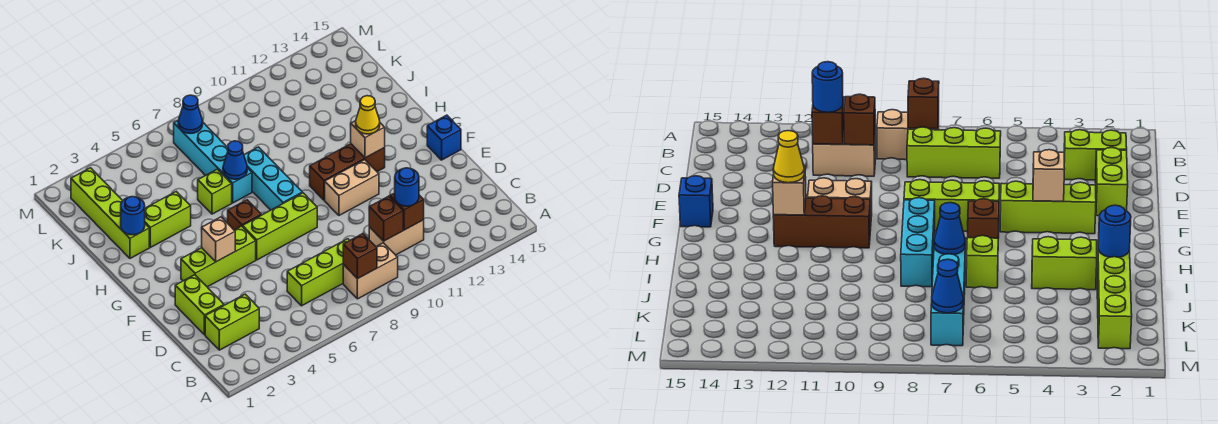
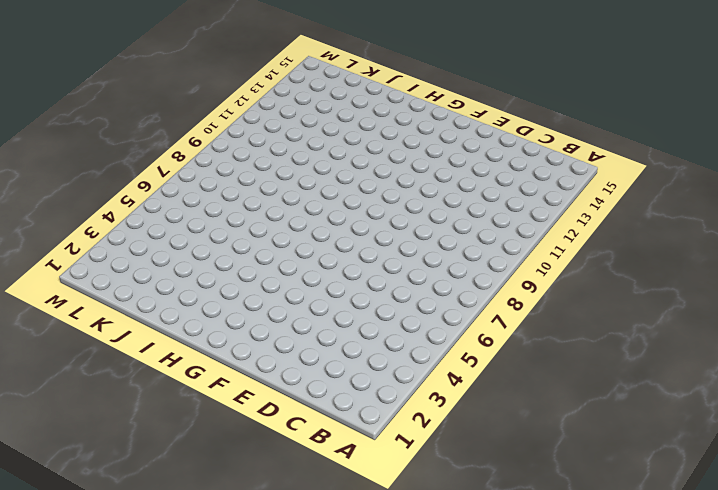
none -> tan brick B8:B9 level 1
none -> lime brick C2:C3 level 1
none -> lime brick C6:C8 level 1

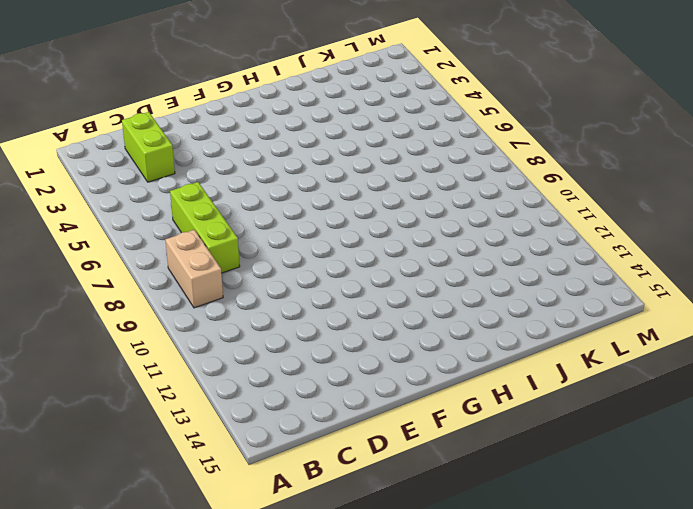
none -> tan brick C10:C11 level 1
none -> lime brick D2:E2 level 1
none -> lime brick F3:F5 level 1

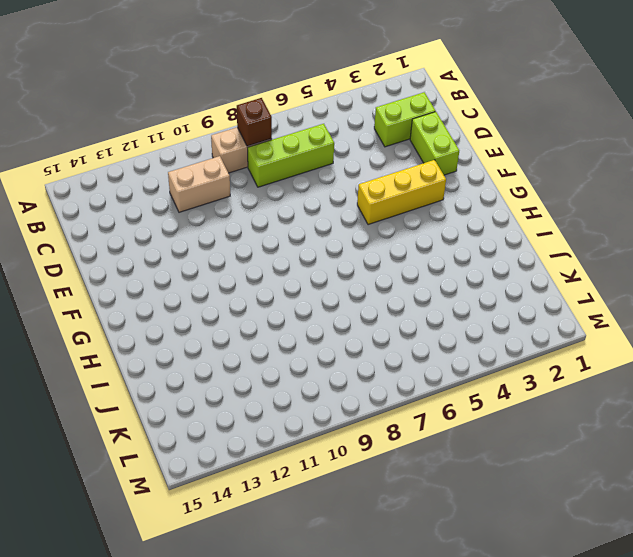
yellow brick F3:F5 level 1 -> lime brick F3:F5 level 1
none -> lime brick F6:F8 level 1
none -> tan brick F10:F11 level 1
none -> blue brick F15 level 1

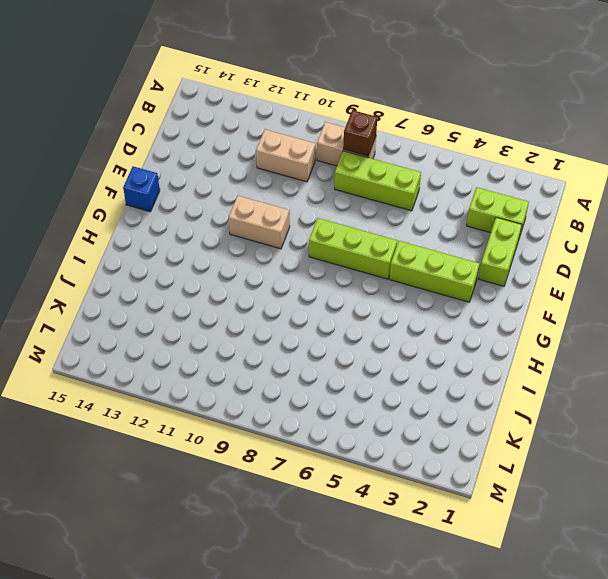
none -> brown brick G6 level 1
none -> cyan brick G8:I8 level 1
none -> brown brick G10:G12 level 1

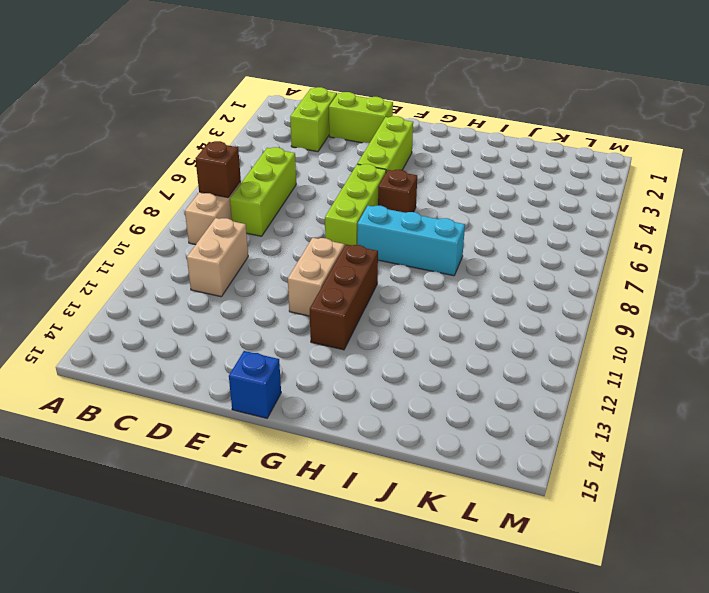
none -> lime brick I2:L2 level 1
none -> lime brick I3:I4 level 1
none -> lime brick I6 level 1

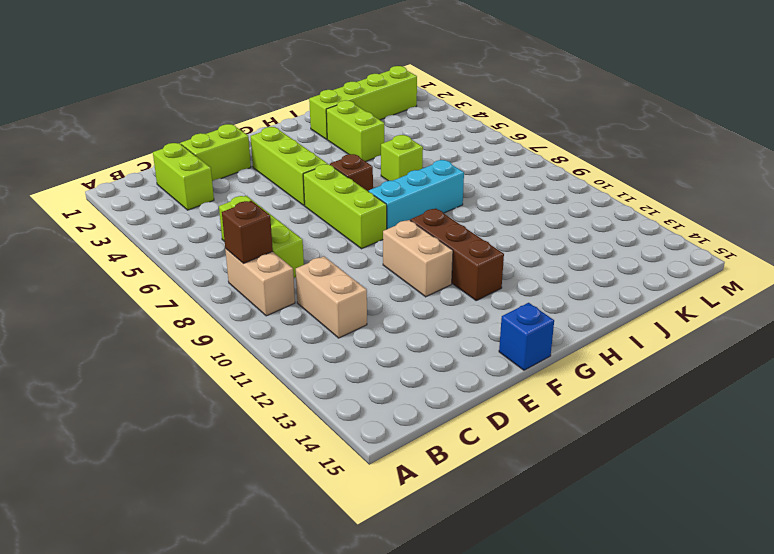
none -> cyan brick I7:L7 level 1
none -> brown brick C10 level 2
none -> brown brick C11 level 2

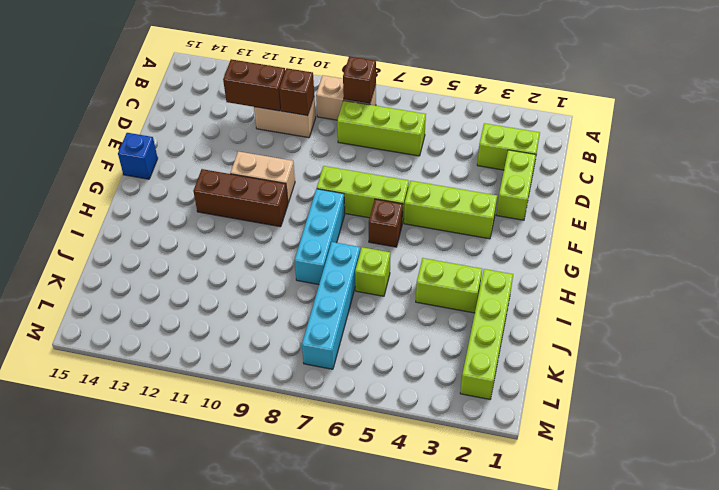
brown brick C11:C12 level 2 -> brown brick C11 level 2
none -> tan brick F4 level 2
none -> tan brick G12 level 2
none -> blue round brick I2 level 2

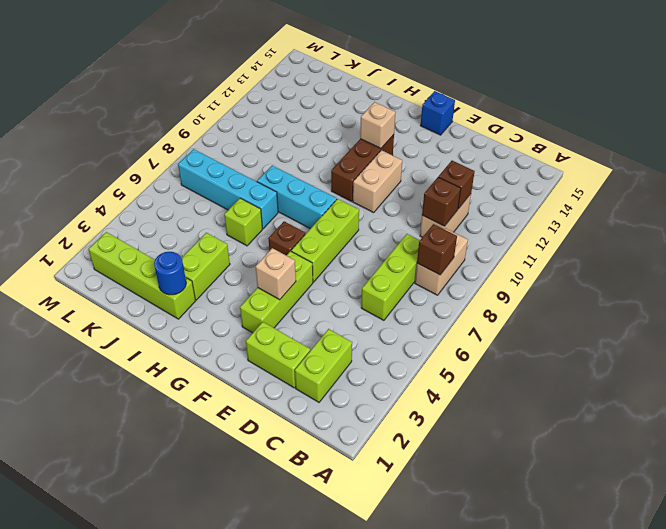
none -> blue cone I7 level 2
none -> blue cone L7 level 2
none -> blue round brick C11 level 3

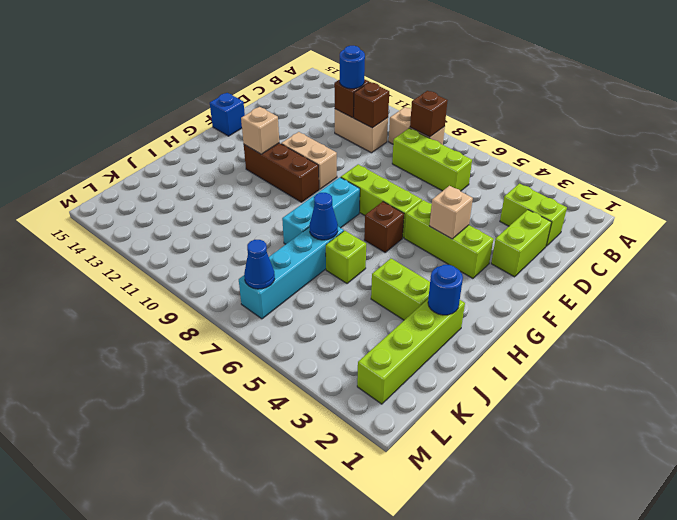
none -> yellow cone G12 level 3

